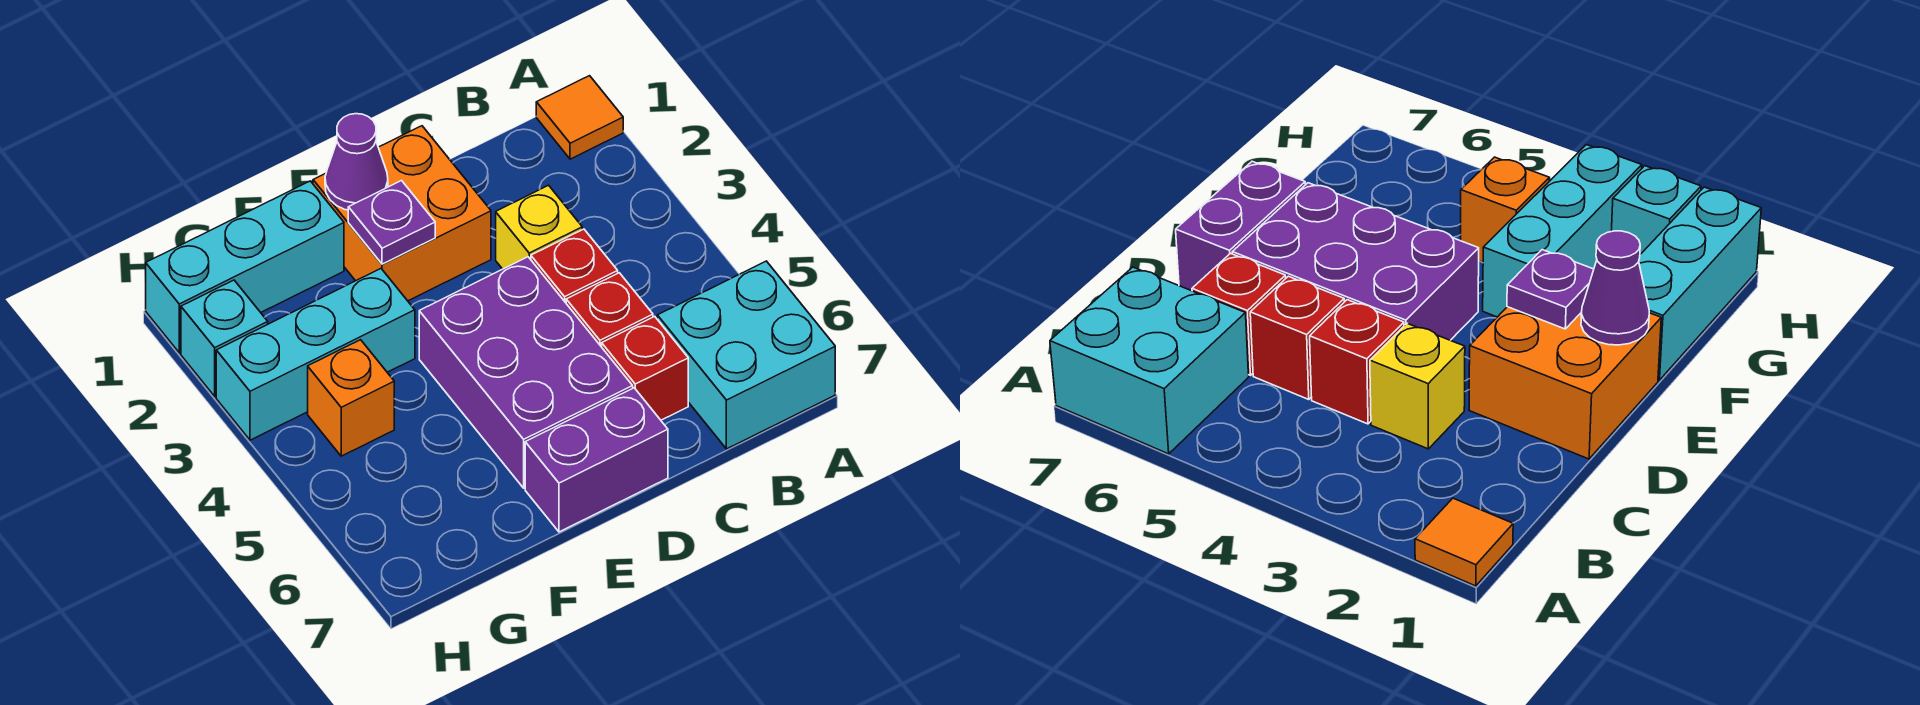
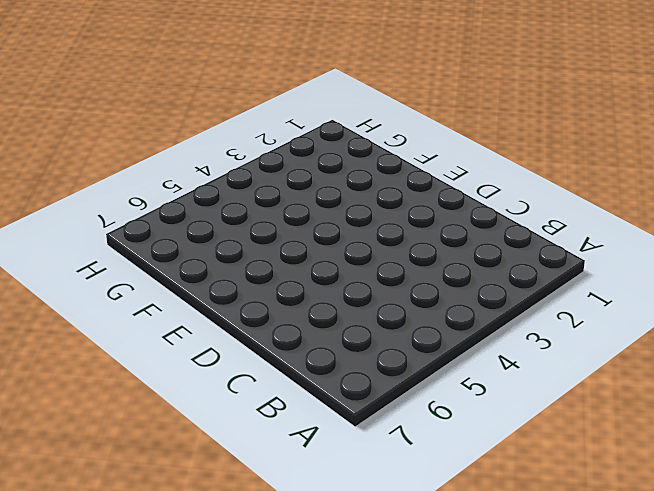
none -> orange tile A1 level 1
none -> cyan brick A6:B7 level 1
none -> yellow brick C3 level 1

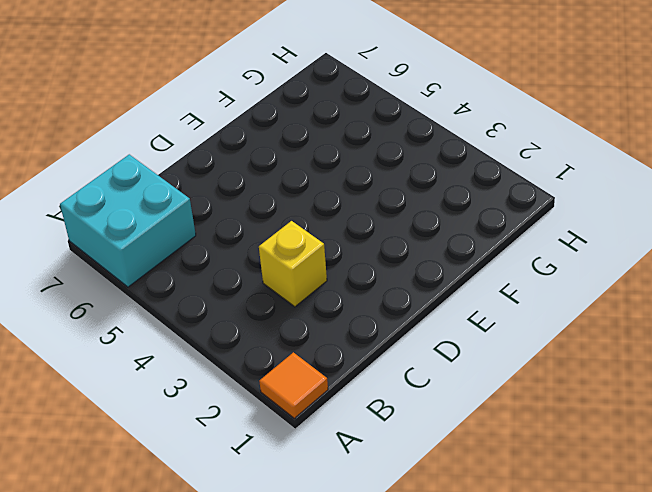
none -> red brick C4 level 1
none -> red brick C5 level 1
none -> red brick C6 level 1

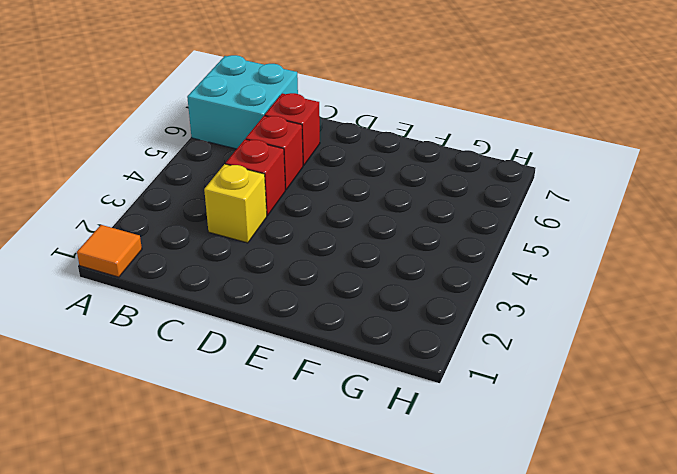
none -> orange brick D1:E2 level 1
none -> purple brick D4:E6 level 1
none -> purple brick D7:E7 level 1

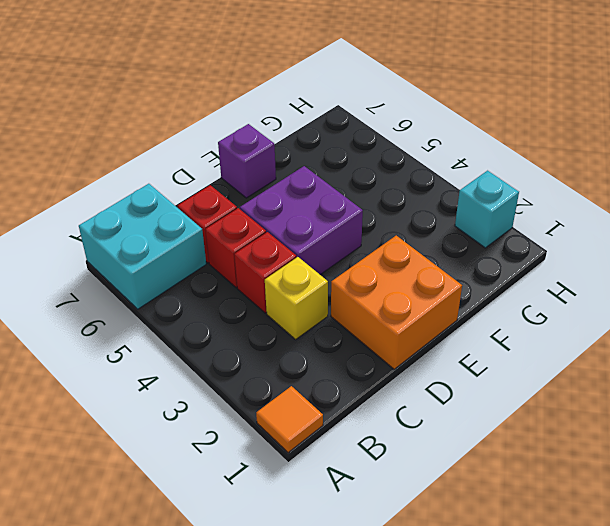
purple brick D4:E5 level 1 -> purple brick D4:E6 level 1
purple brick E7 level 1 -> purple brick D7:E7 level 1
none -> cyan brick F1:H1 level 1
none -> cyan brick F3:H3 level 1
none -> orange brick G4 level 1

